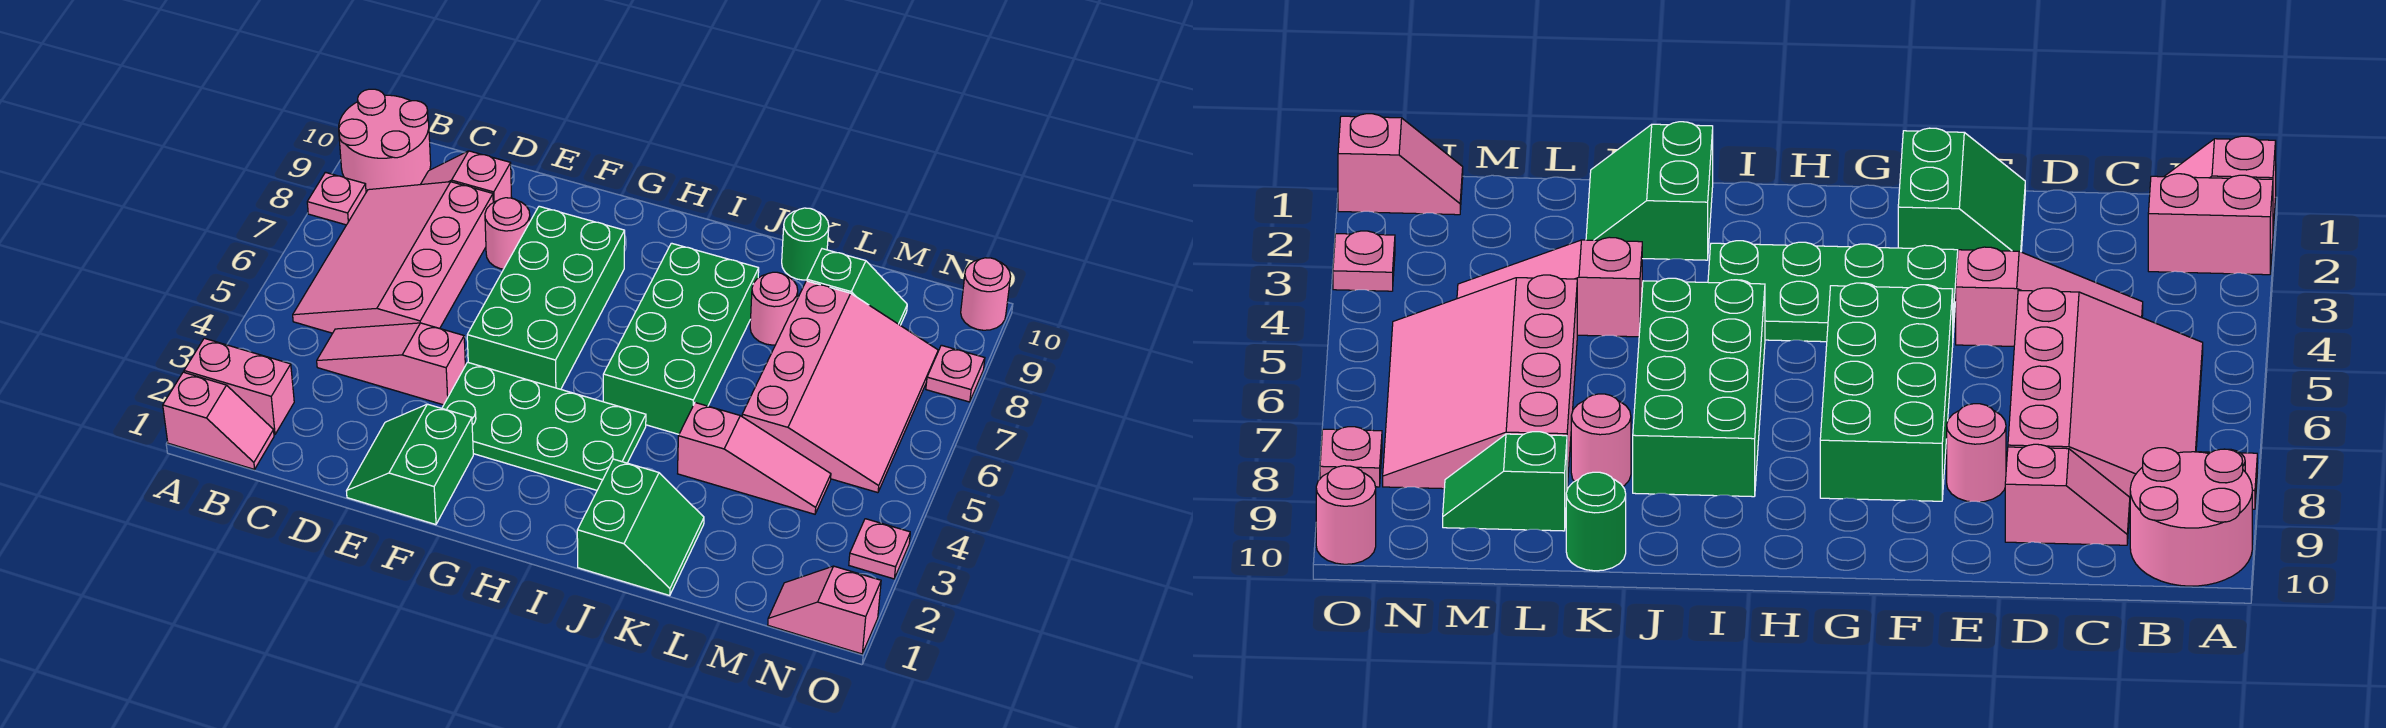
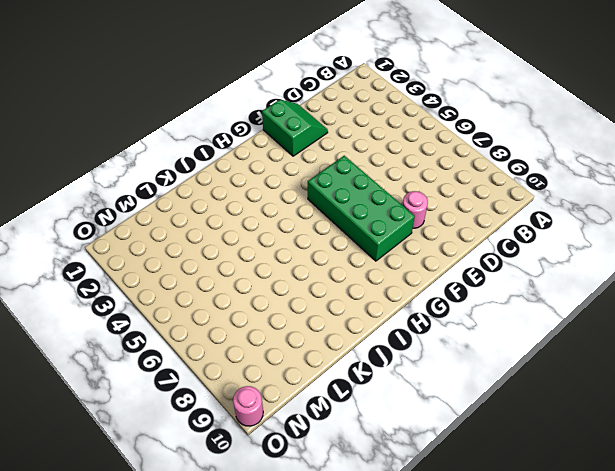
none -> pink slope A1:B1 level 1 top A
none -> pink brick A2:B2 level 1
none -> pink plate A8 level 1

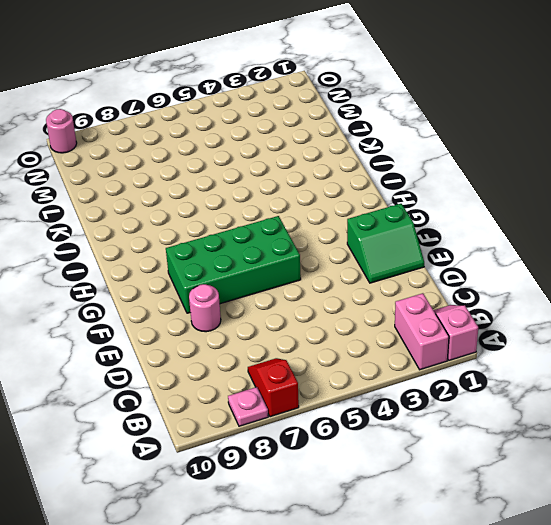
red slope A7:B7 level 1 top A -> pink slope B5:D8 level 1 top D
none -> pink round brick A9:B10 level 1
none -> pink slope C4:E4 level 1 top E
none -> pink slope C9:D9 level 1 top D

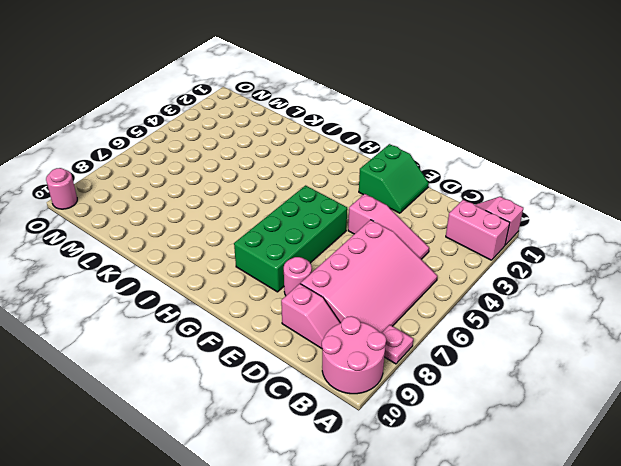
none -> green plate F3:I4 level 1
none -> green brick I5:J8 level 1
none -> green slope J1:K2 level 1 top J

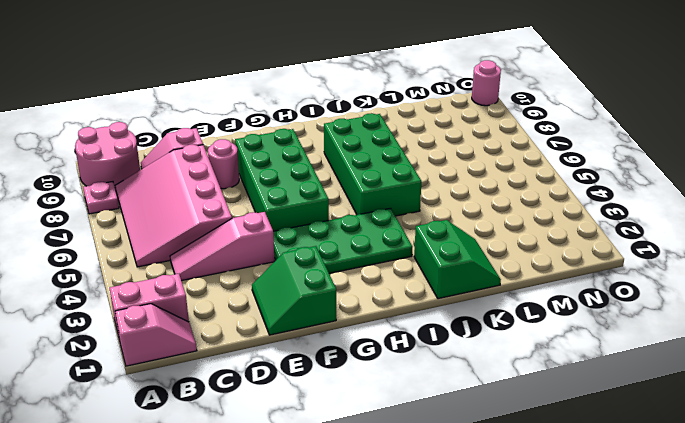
none -> pink slope K4:M4 level 1 top K
none -> pink round brick K8 level 1
none -> green round brick K10 level 1

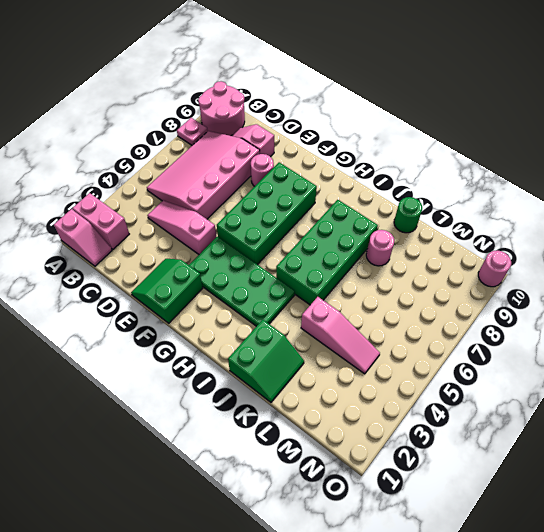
none -> pink slope L5:N8 level 1 top L
none -> green slope L9:M9 level 1 top L
none -> pink slope N1:O1 level 1 top O

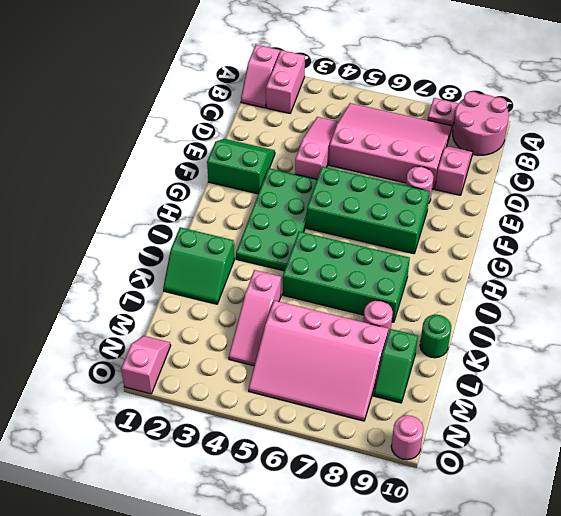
none -> pink plate O3 level 1
none -> pink plate O8 level 1

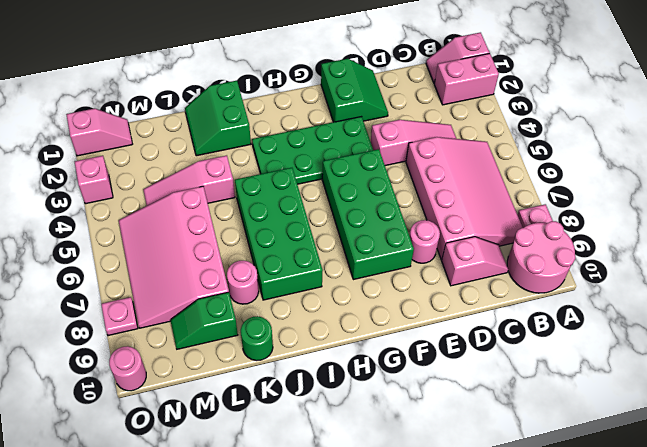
pink brick O3 level 1 -> pink plate O3 level 1

